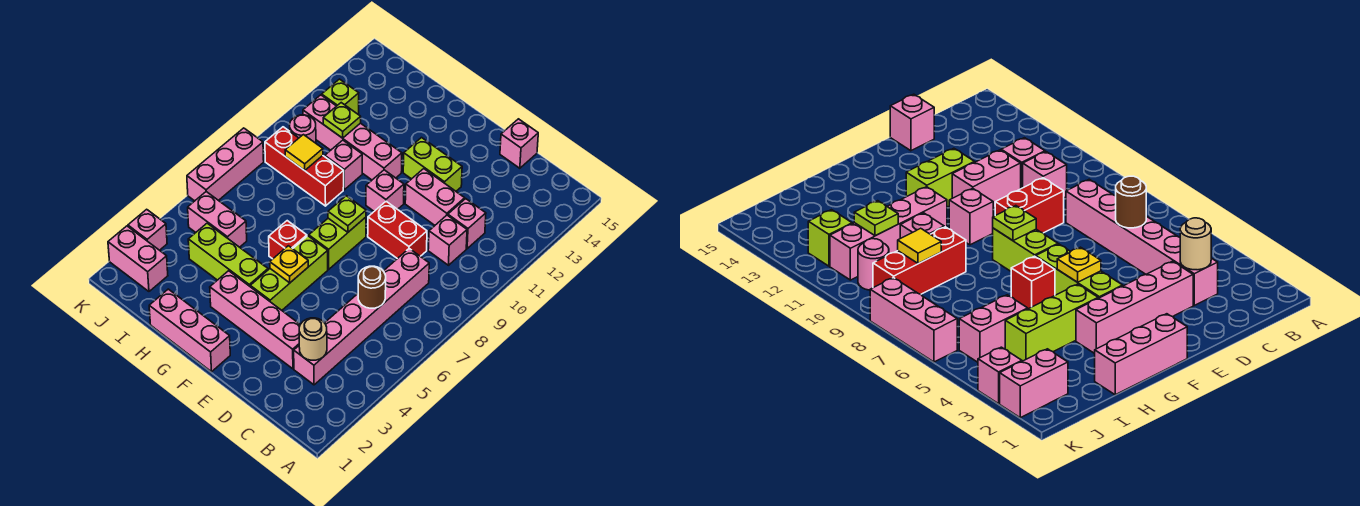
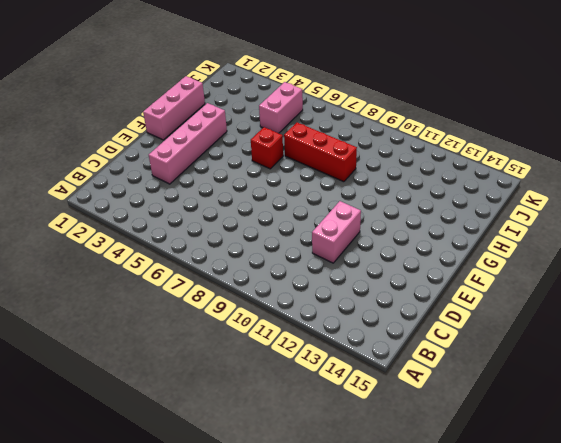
red brick H7:H9 level 1 -> red brick H9:J9 level 1
none -> pink brick C3:C8 level 1
none -> pink brick C10 level 1
none -> pink brick C11 level 1

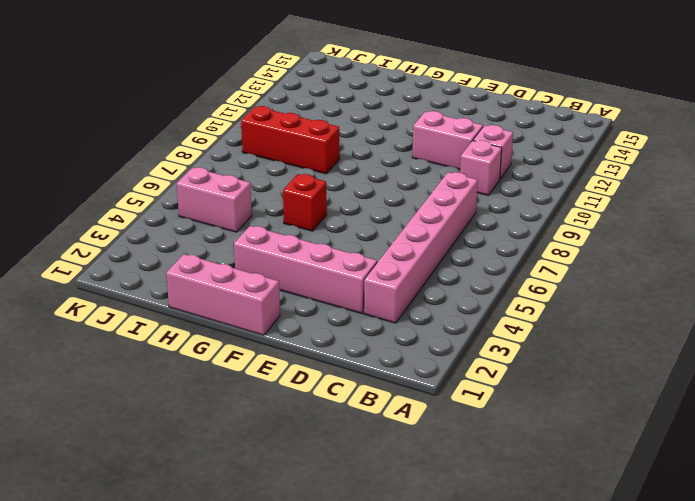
none -> red brick D9:E9 level 1
none -> pink brick D15 level 1
none -> lime brick E12:F12 level 1

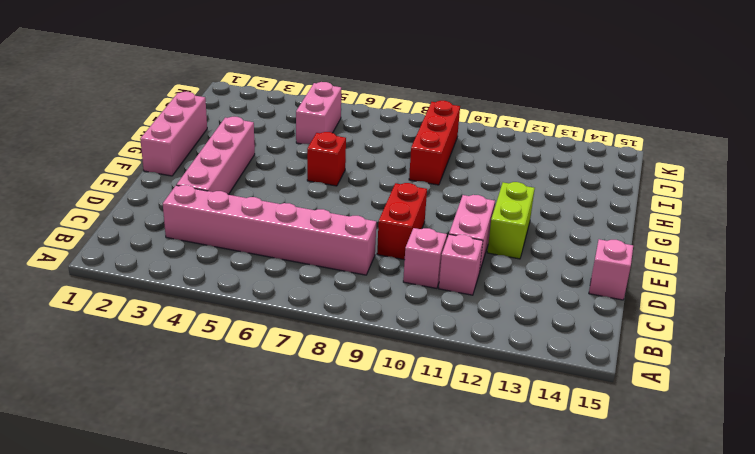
none -> lime brick F4:F6 level 1
none -> lime brick F7:F8 level 1
none -> pink brick F10 level 1

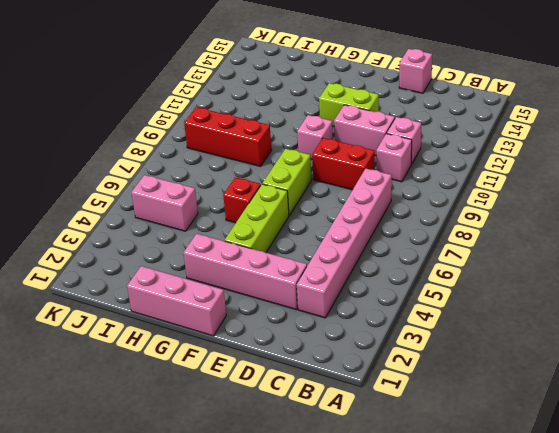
none -> lime brick G4:I4 level 1
none -> pink brick G11:J11 level 1
none -> pink brick H10 level 1

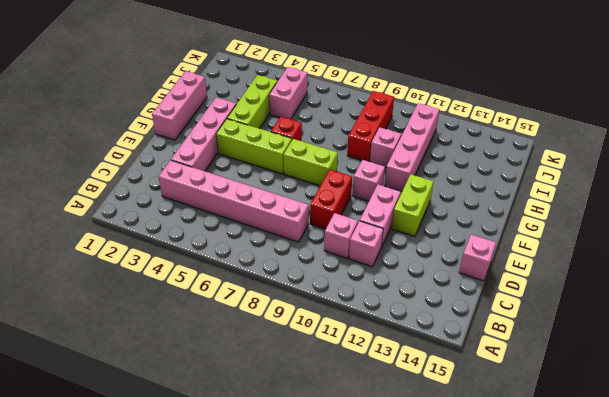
none -> pink brick J2:K2 level 1
none -> pink round brick J10 level 1
none -> lime brick J12 level 1

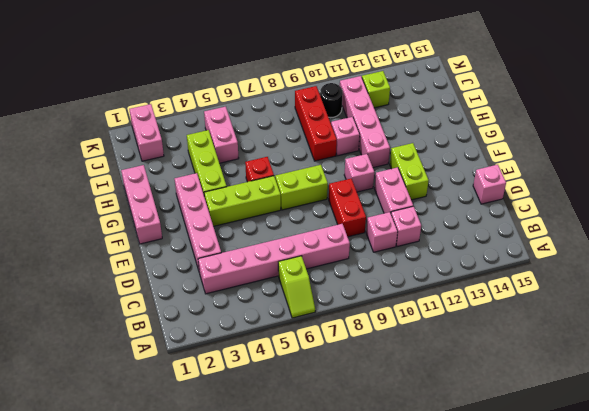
lime slope A6:B6 level 1 top B -> none
black round brick J10 level 1 -> pink round brick J10 level 1
none -> pink brick K3 level 1
none -> pink brick K6:K8 level 1
none -> tan round brick C3 level 2

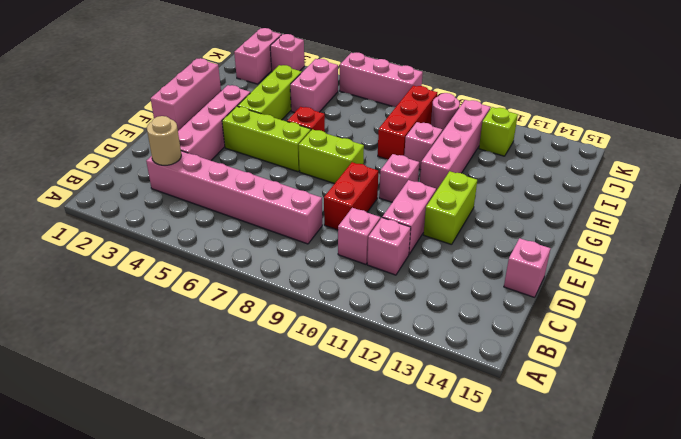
none -> brown round brick C6 level 2
none -> yellow plate F5 level 2
none -> lime plate F8 level 2

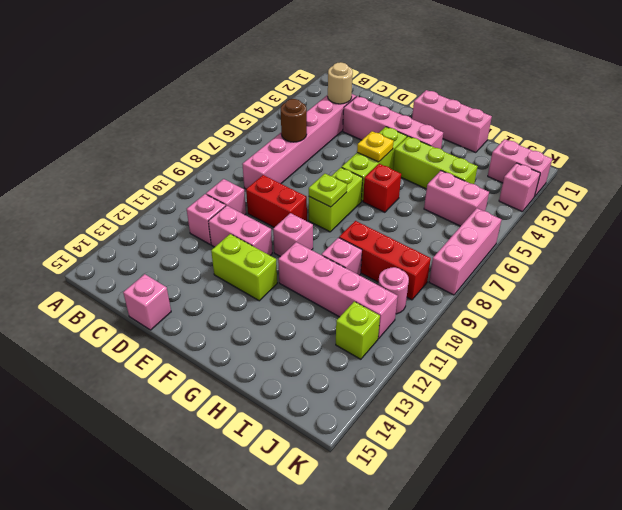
none -> yellow tile I9 level 2
none -> lime plate I11 level 2

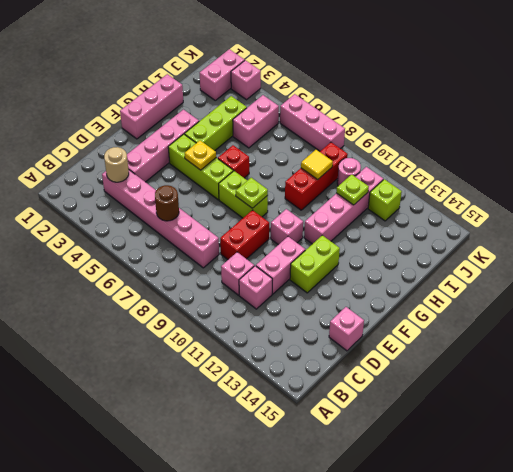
none -> pink brick H10 level 1

